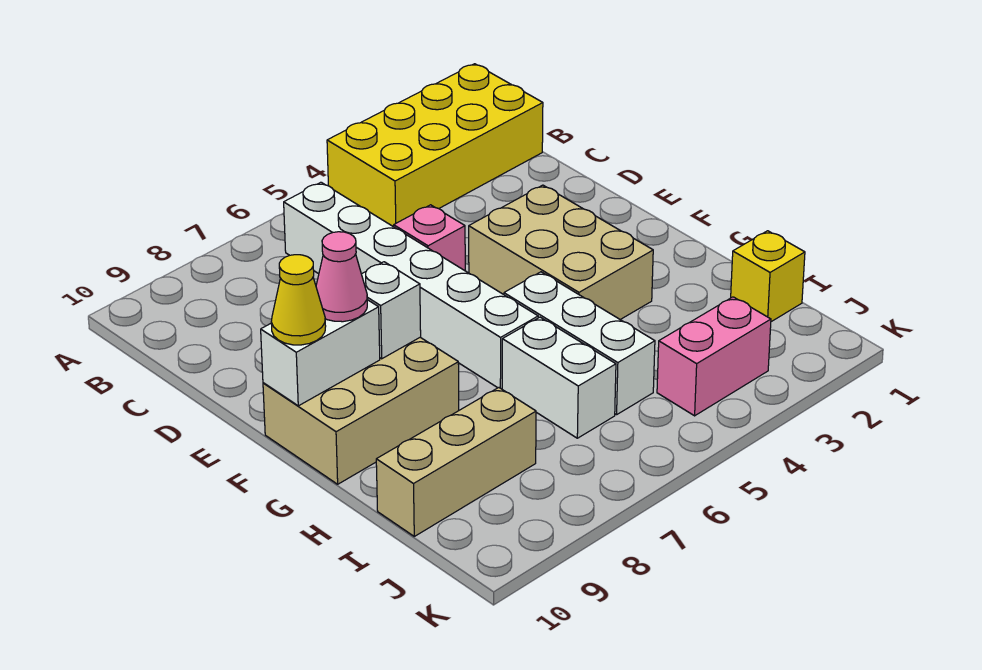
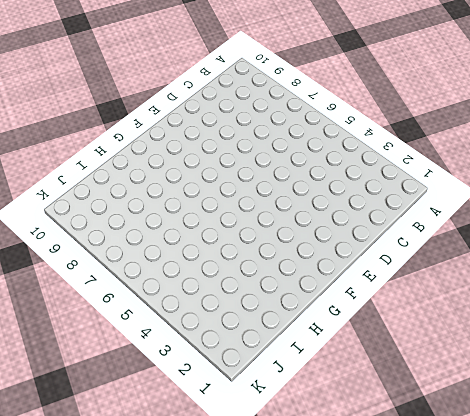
none -> yellow brick A1:B4 level 1
none -> white brick B6:G6 level 1
none -> pink brick D5 level 1

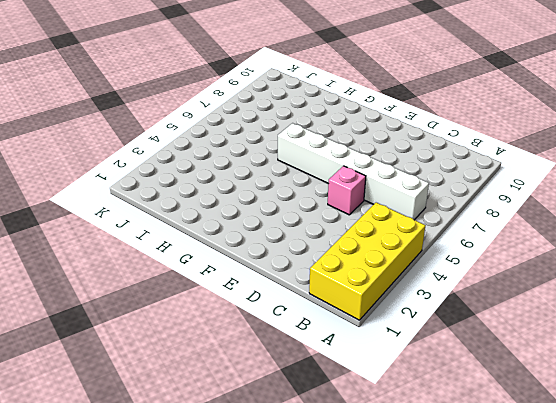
none -> tan brick E3:G4 level 1
none -> tan brick F8:G10 level 1
none -> white brick G5:I5 level 1

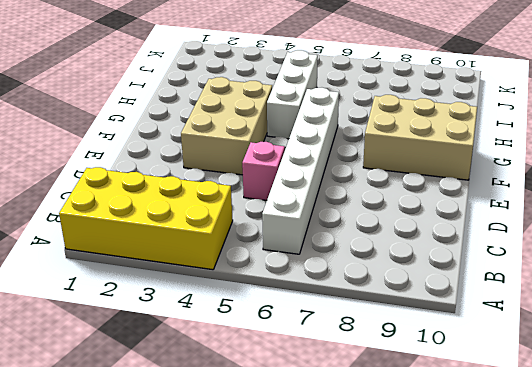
none -> white brick H6:I6 level 1
none -> yellow brick I1 level 1
none -> tan brick I8:I10 level 1

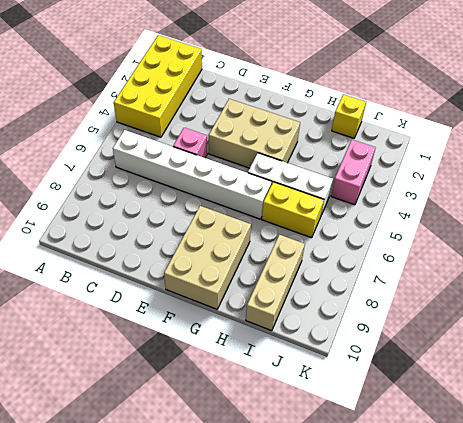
yellow brick H6:I6 level 1 -> white brick H6:I6 level 1
none -> white brick F8 level 2
none -> white brick F9:F10 level 2
none -> pink cone F9 level 3

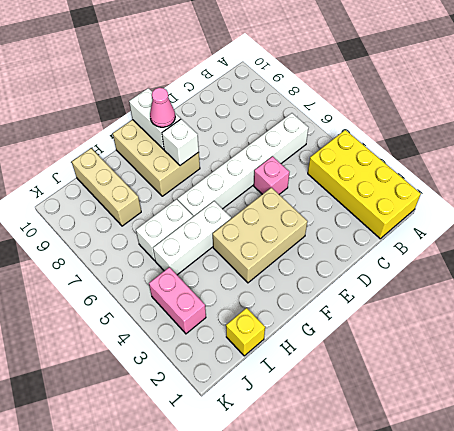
none -> yellow cone F10 level 3

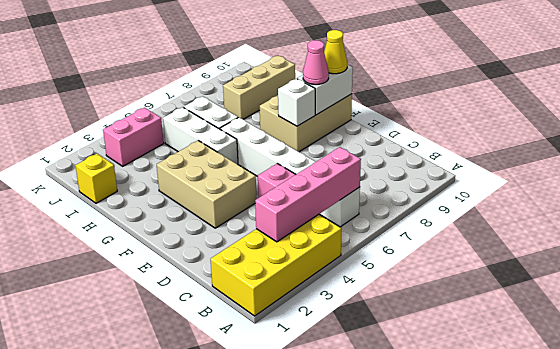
pink brick B3:B6 level 2 -> none

